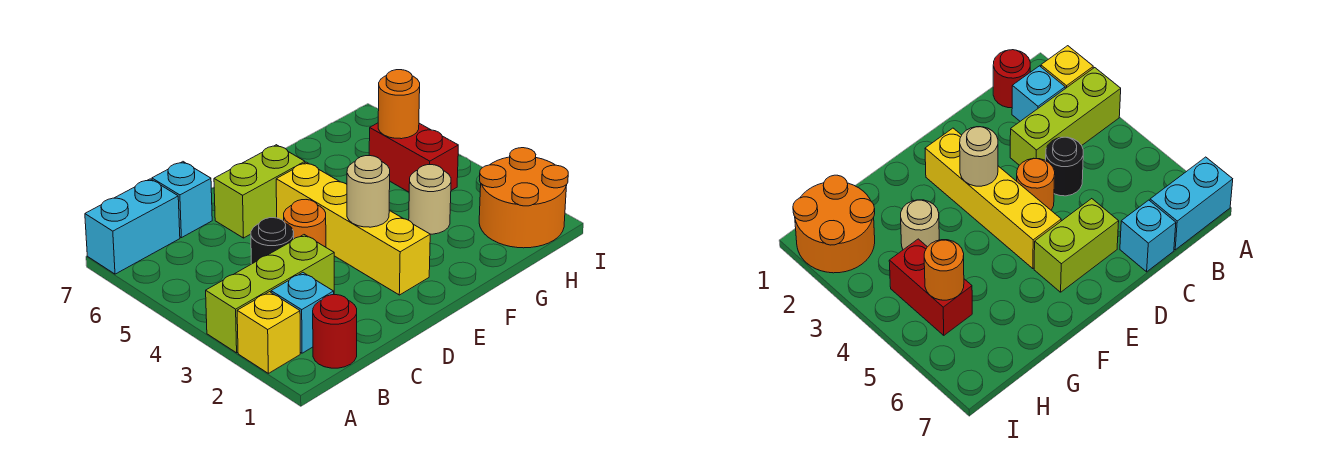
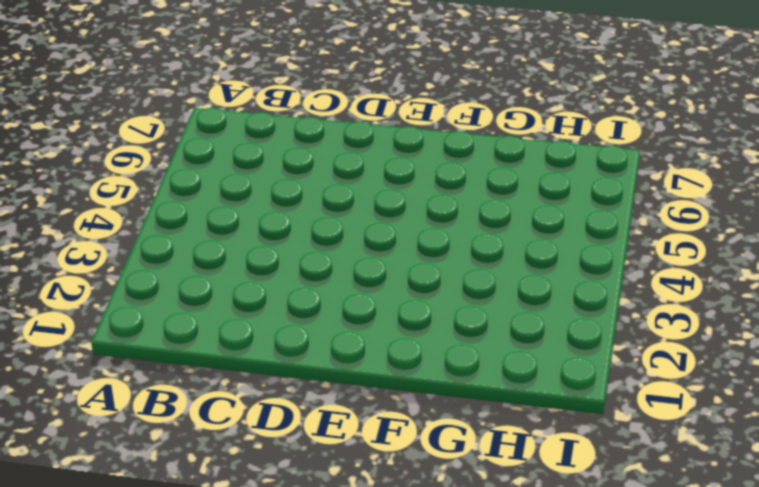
none -> yellow brick A2 level 1
none -> lime brick A3:C3 level 1
none -> cyan brick A7:B7 level 1

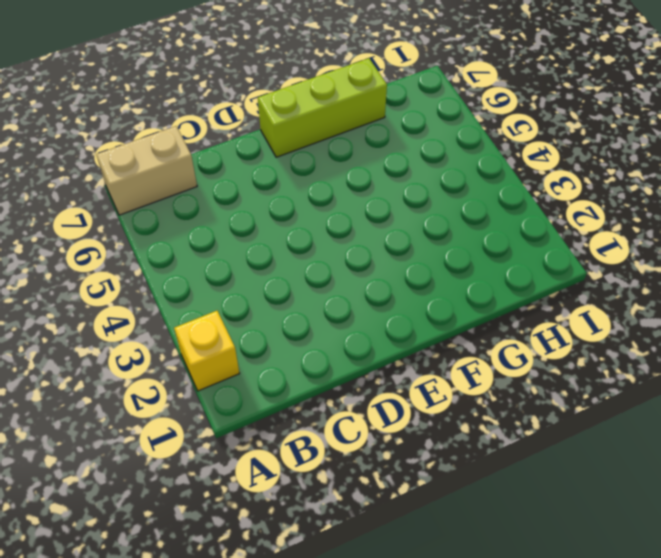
tan brick A7:B7 level 1 -> cyan brick A7:B7 level 1
lime brick E7:G7 level 1 -> lime brick A3:C3 level 1
none -> red round brick B1 level 1
none -> cyan brick B2 level 1
none -> black round brick C4 level 1

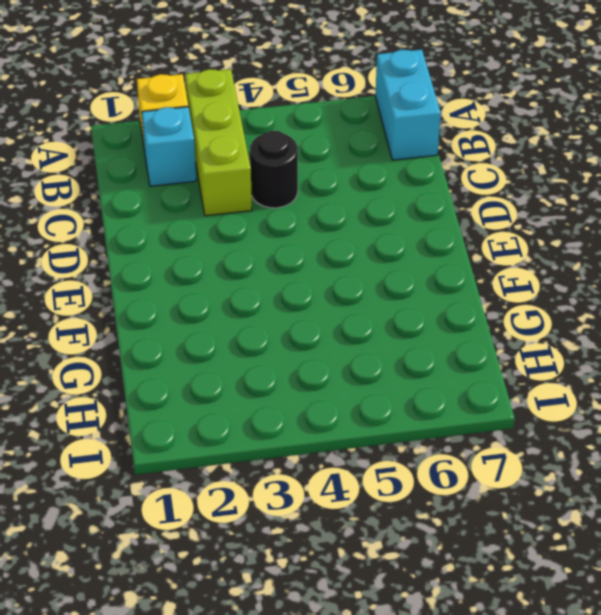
none -> red round brick B1 level 1
none -> cyan brick C7 level 1
none -> orange round brick D4 level 1

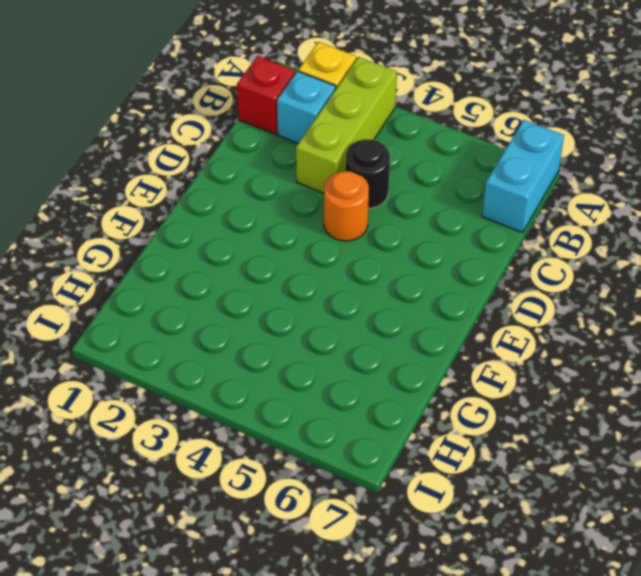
red brick B1 level 1 -> red round brick B1 level 1
none -> cyan brick C7 level 1
none -> lime brick D6:E6 level 1
none -> yellow brick E2:E5 level 1

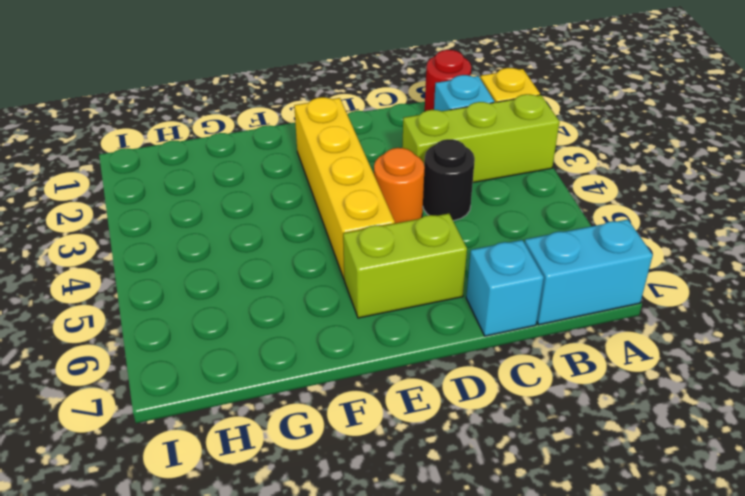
none -> tan round brick G3 level 1
none -> orange round brick H1:I2 level 1
none -> red brick H4:H5 level 1

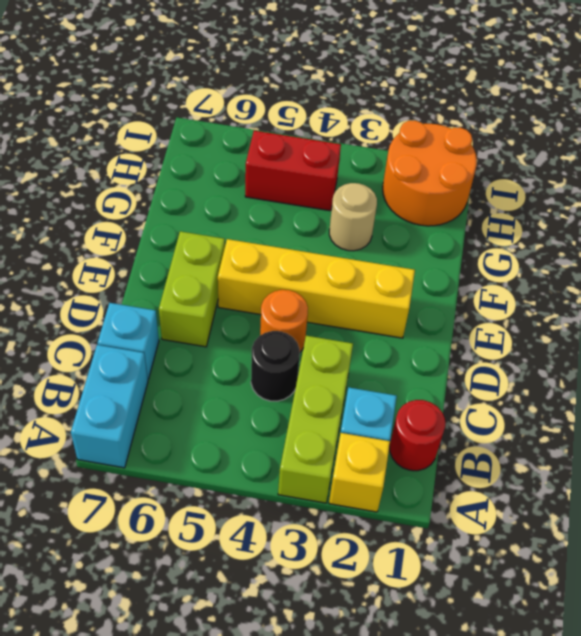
none -> tan round brick E3 level 2
none -> orange round brick H5 level 2

